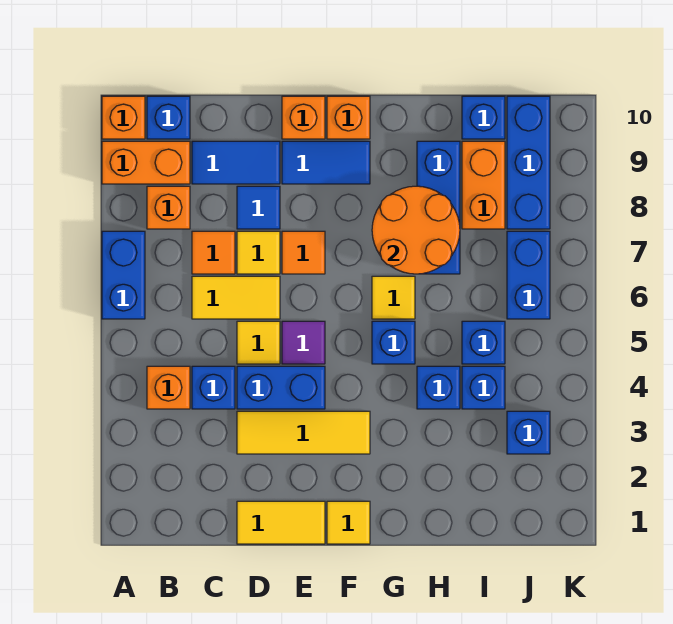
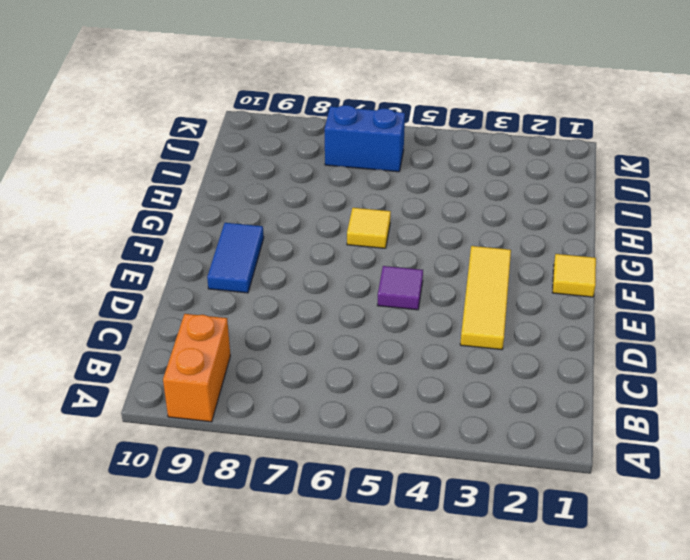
none -> blue brick A6:A7 level 1
none -> orange brick A10 level 1
none -> orange brick B4 level 1
none -> orange brick B8 level 1

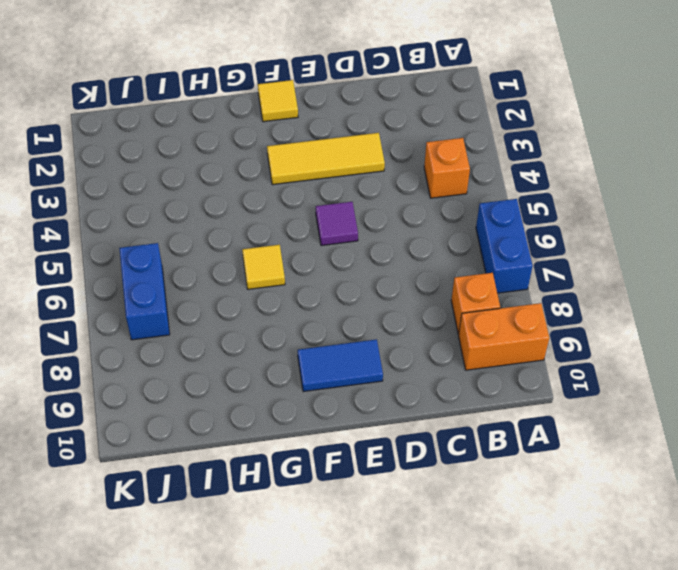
none -> orange brick A10 level 1
none -> blue brick B10 level 1
none -> blue brick C4 level 1
none -> yellow tile C6:D6 level 1

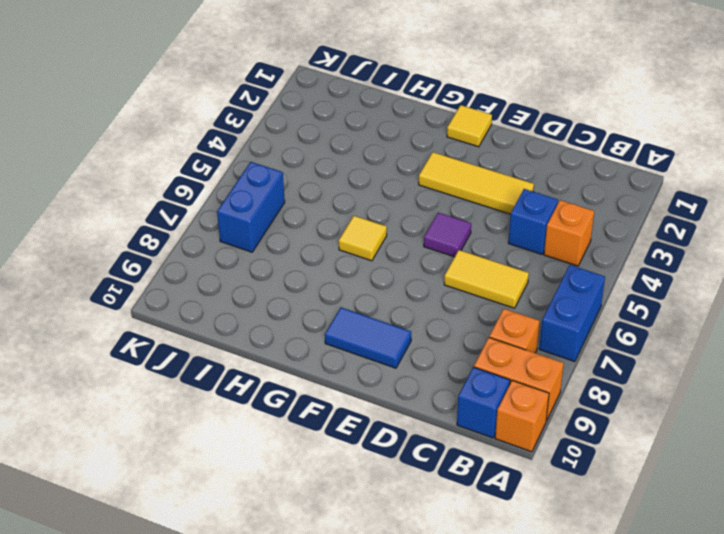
none -> orange tile C7 level 1
none -> blue tile C9:D9 level 1
none -> yellow tile D1:E1 level 1
none -> blue brick D4:E4 level 1

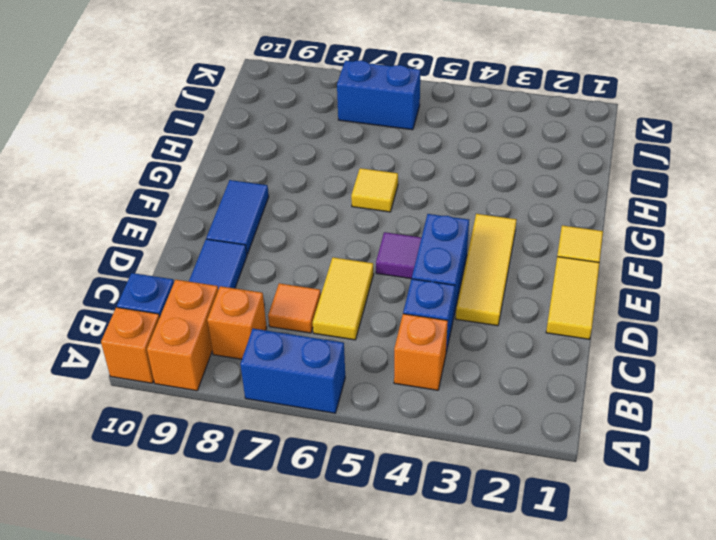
none -> yellow tile D5 level 1
none -> yellow tile D7 level 1
none -> blue tile D8 level 1
none -> orange tile E7 level 1

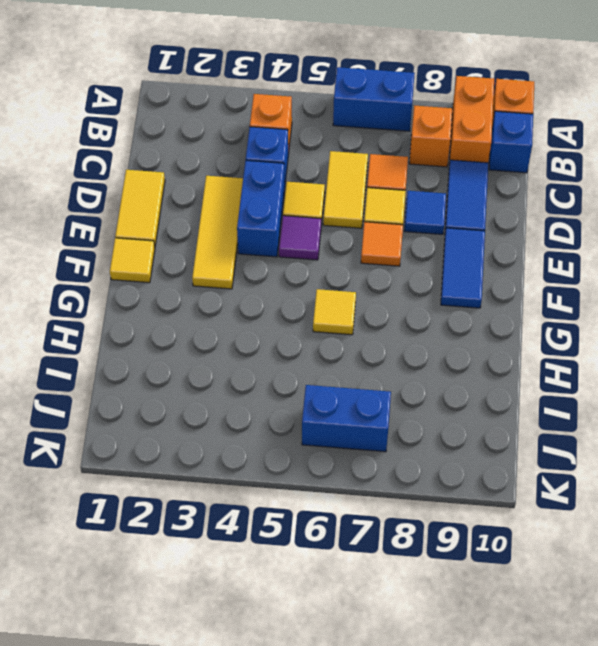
none -> orange brick E10 level 1
none -> orange brick F10 level 1
none -> blue brick G5 level 1
none -> blue brick H4 level 1

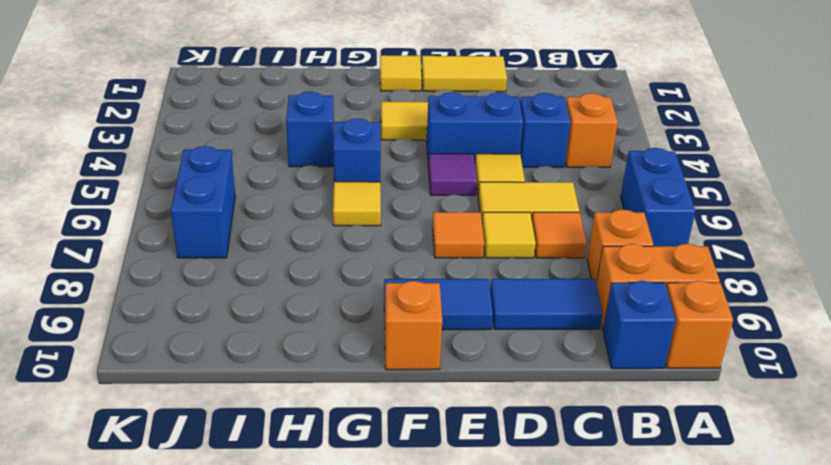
none -> blue tile D8 level 1
none -> orange brick E10 level 1
none -> blue brick H7:H9 level 1
none -> blue brick I4 level 1

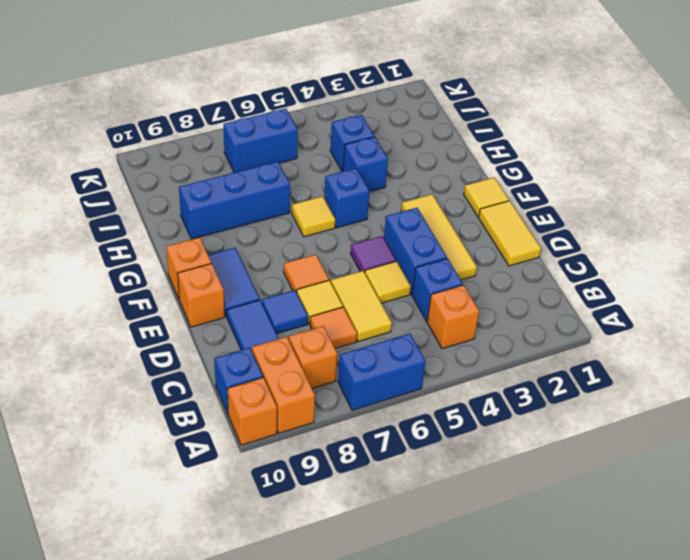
none -> blue brick I5 level 1
none -> orange brick I8:I9 level 1
none -> blue brick I10 level 1
none -> blue brick J3 level 1

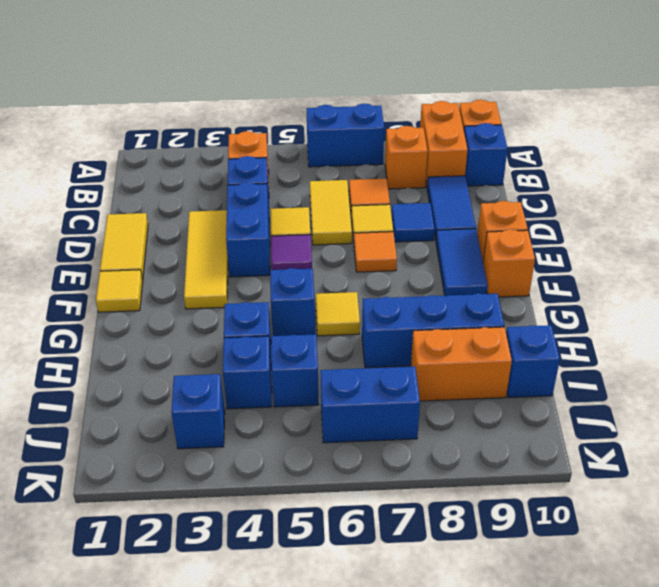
none -> blue brick J8:J10 level 1
none -> orange round brick G7:H8 level 2

